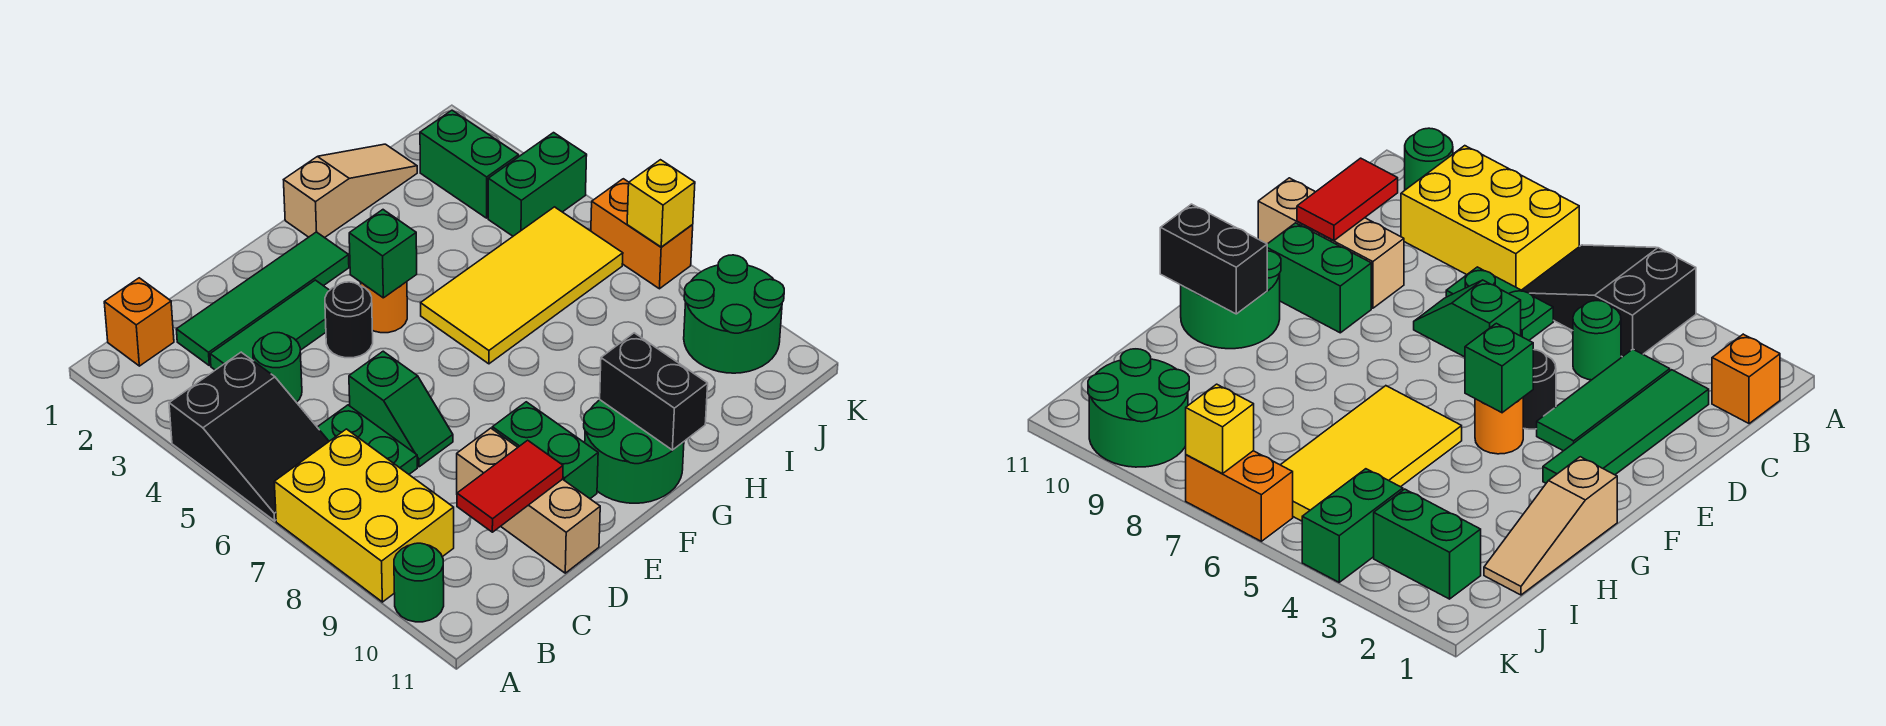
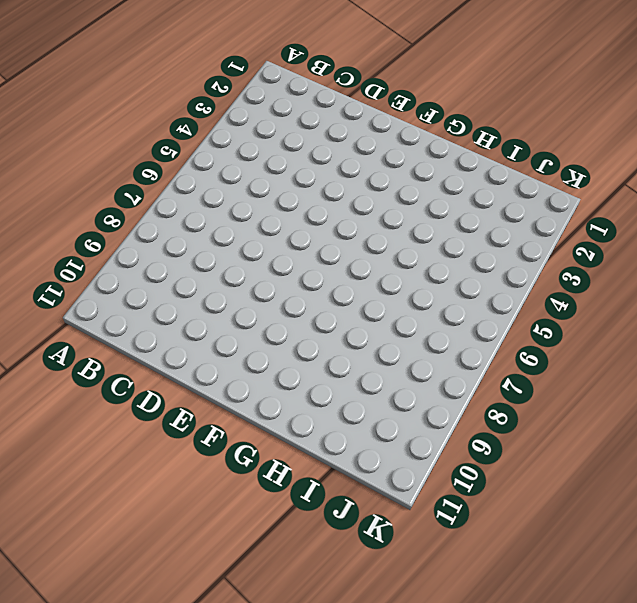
none -> black slope A4:B6 level 1 top 4
none -> yellow brick A7:B9 level 1
none -> green round brick A10 level 1

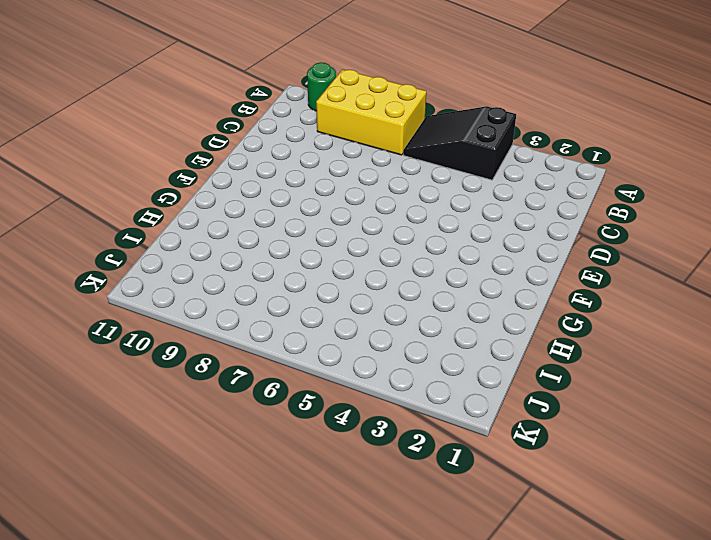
none -> orange brick B1 level 1
none -> green tile C2:F2 level 1
none -> green tile C3:E3 level 1

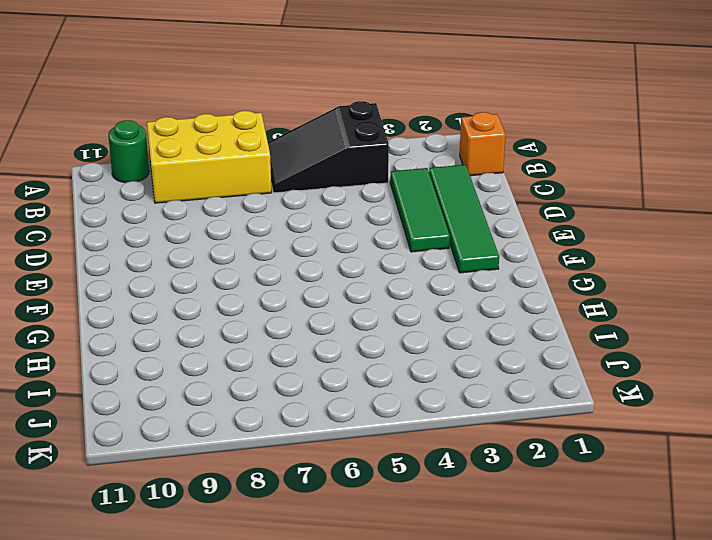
none -> green round brick C4 level 1
none -> green plate C6:C7 level 1
none -> green slope D6:D7 level 1 top 6

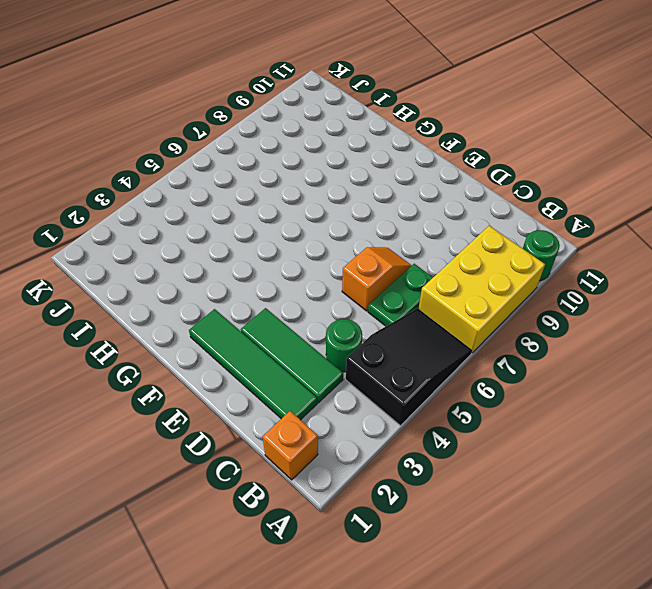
orange slope D6:D7 level 1 top 6 -> green slope D6:D7 level 1 top 6
none -> tan brick D9:D11 level 1
none -> black round brick E4 level 1
none -> green brick E9:E10 level 1

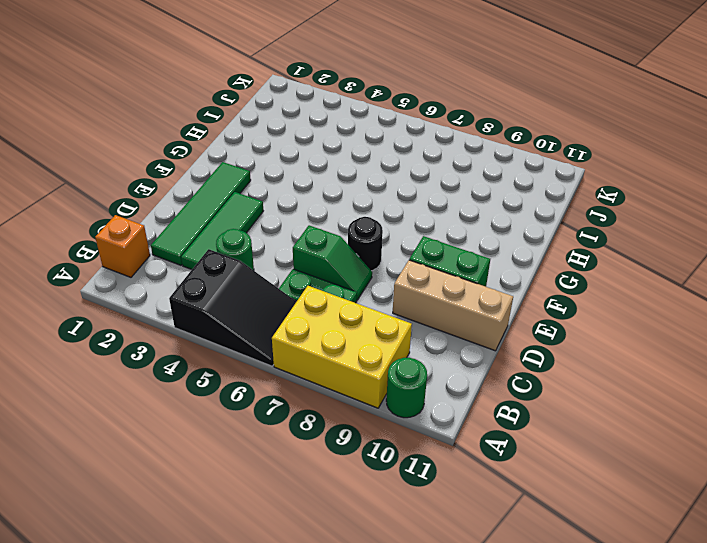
black round brick E7 level 1 -> black round brick E4 level 1
none -> orange round brick F4 level 1
none -> green round brick F10:G11 level 1
none -> tan slope G1:I1 level 1 top G

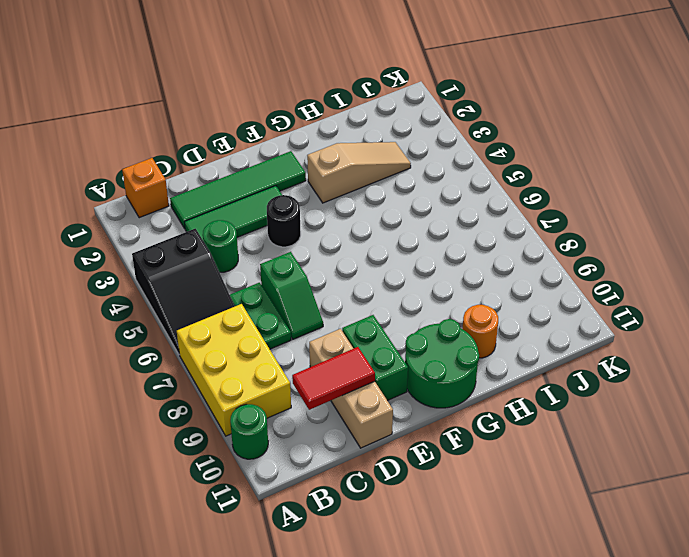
tan slope G3:I3 level 1 top G -> tan slope G1:I1 level 1 top G
orange round brick H10 level 1 -> orange round brick F4 level 1
none -> yellow tile G5:J6 level 1
none -> green brick J2:J3 level 1
none -> green brick J4:K4 level 1

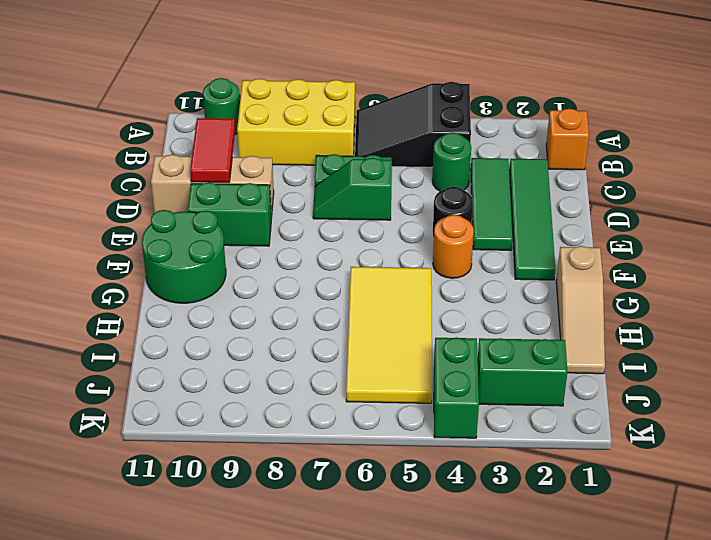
none -> green round brick J9:K10 level 1
none -> orange brick K6:K7 level 1
none -> green brick F4 level 2

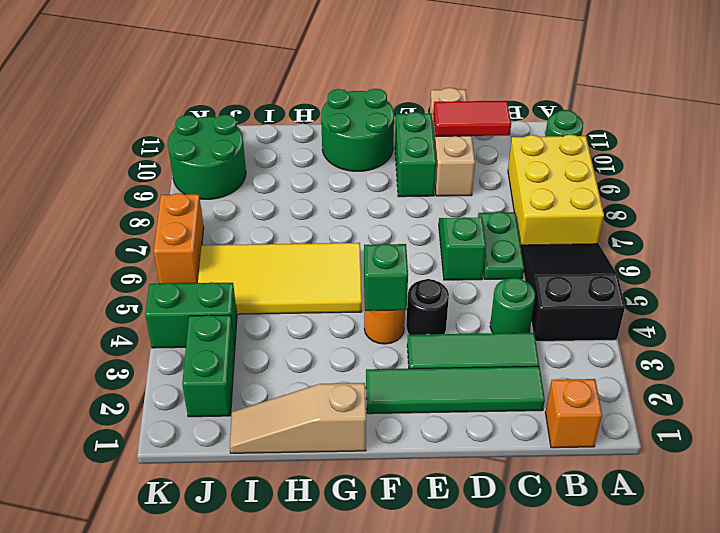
none -> black brick G10:G11 level 2
none -> yellow brick K7 level 2

